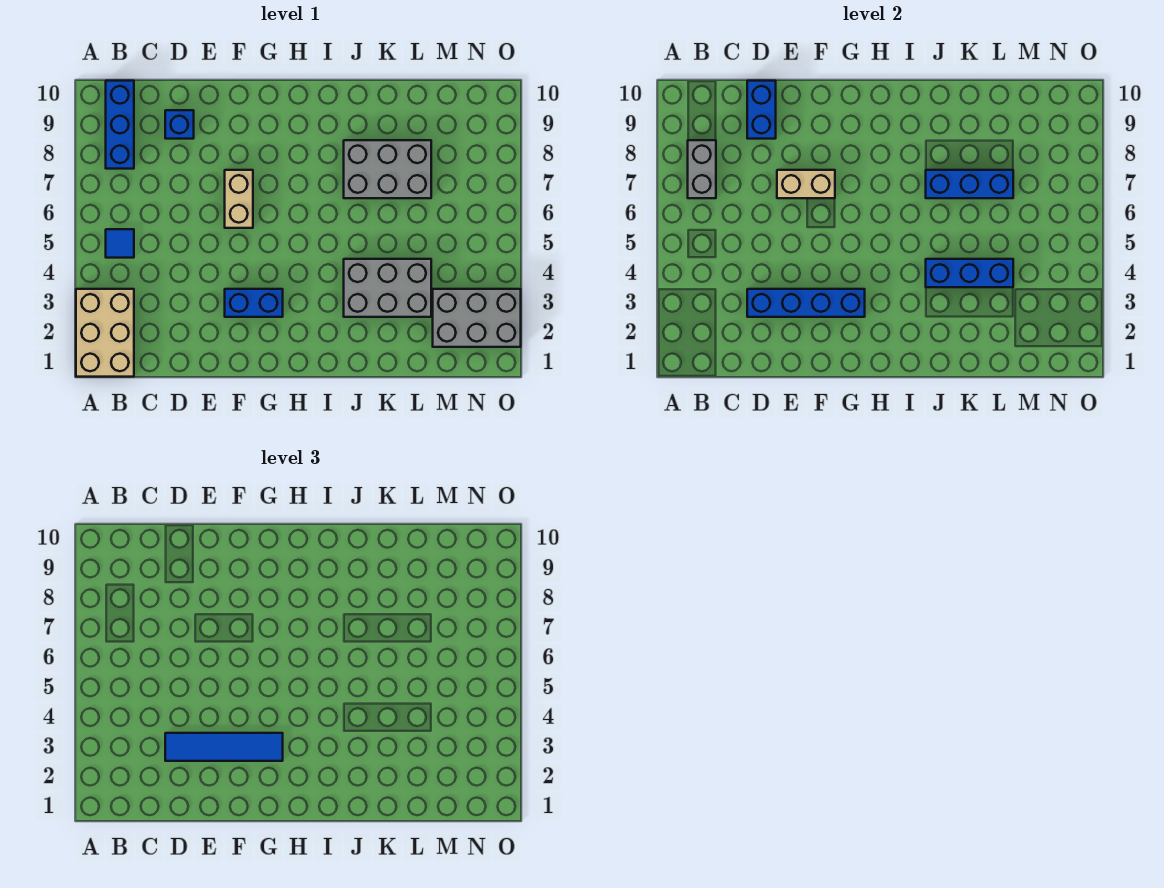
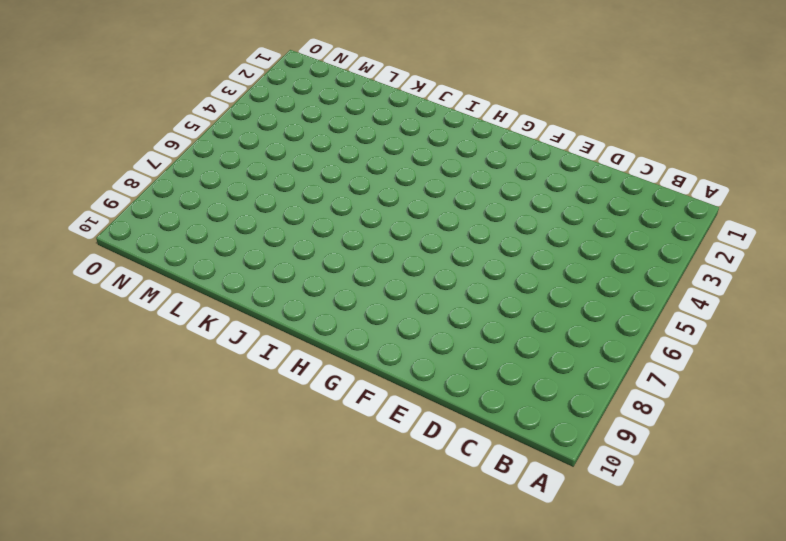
none -> tan brick A1:B3 level 1
none -> blue tile B5 level 1
none -> blue brick B8:B10 level 1

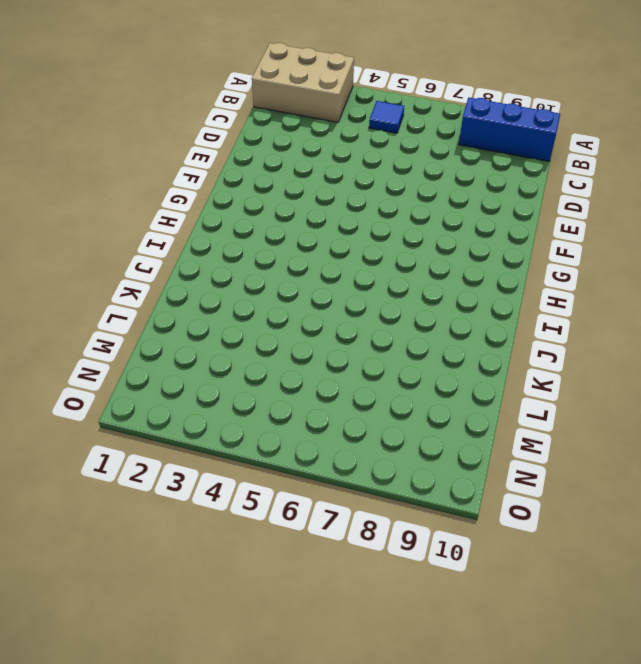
none -> blue brick D9 level 1
none -> blue brick F3:G3 level 1
none -> tan brick F6:F7 level 1

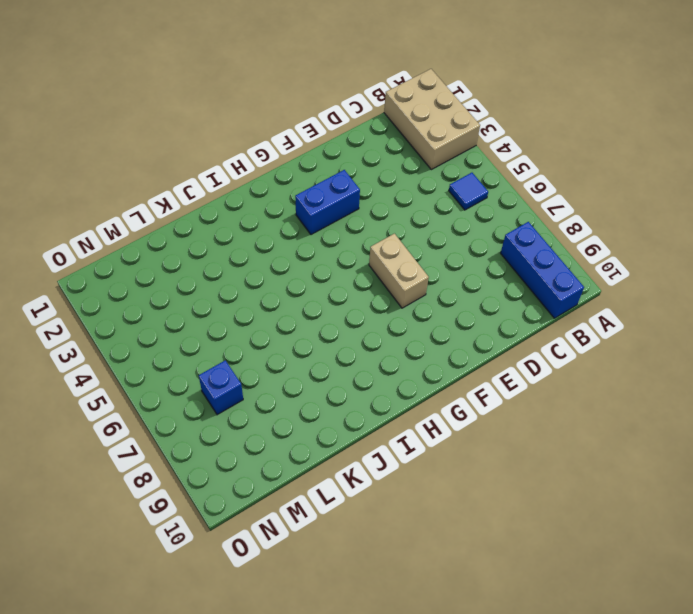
blue brick M7 level 1 -> blue brick D9 level 1
none -> grey brick J3:L4 level 1
none -> grey brick J7:L8 level 1
none -> grey brick M2:O3 level 1

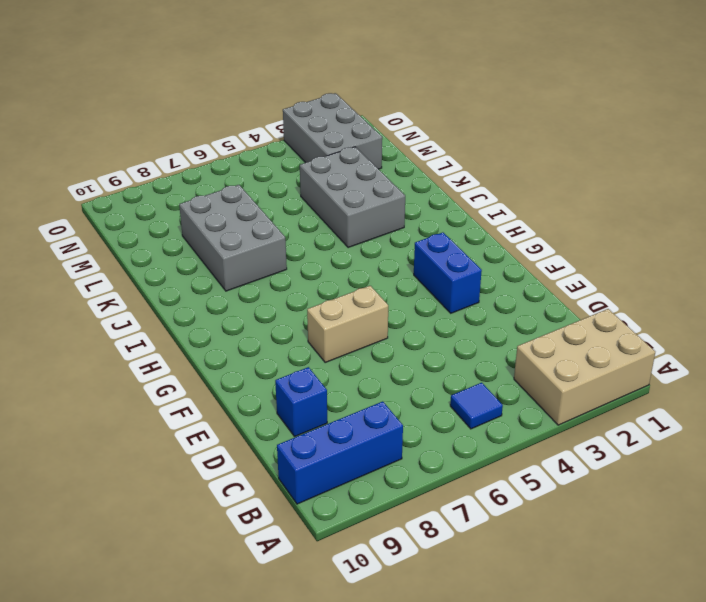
none -> grey brick B7:B8 level 2
none -> blue brick D3:G3 level 2
none -> blue brick D9:D10 level 2

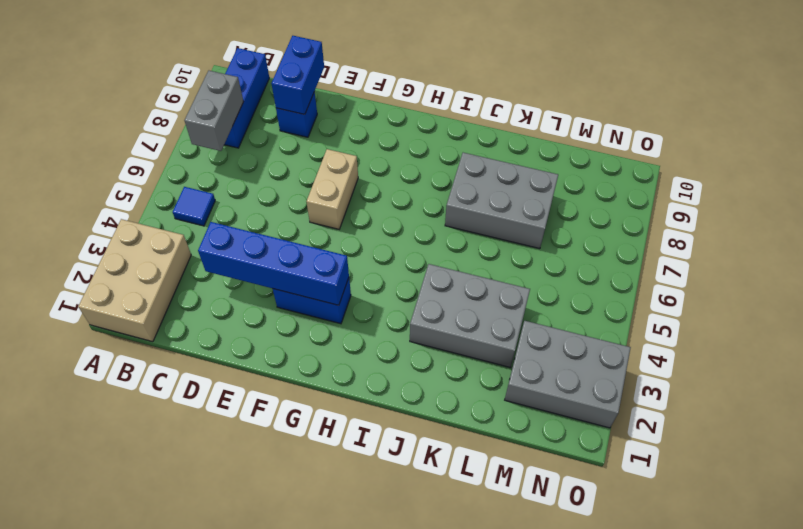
none -> tan brick E7:F7 level 2
none -> blue brick J4:L4 level 2
none -> blue brick J7:L7 level 2

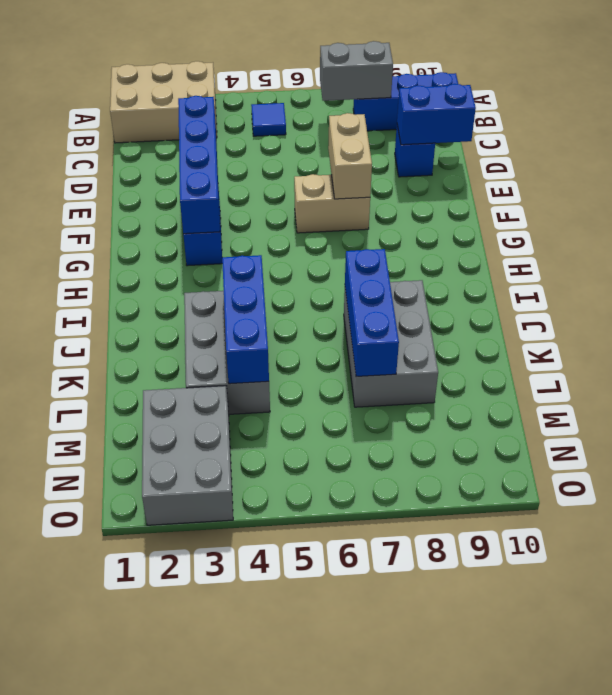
none -> blue tile D3:G3 level 3

